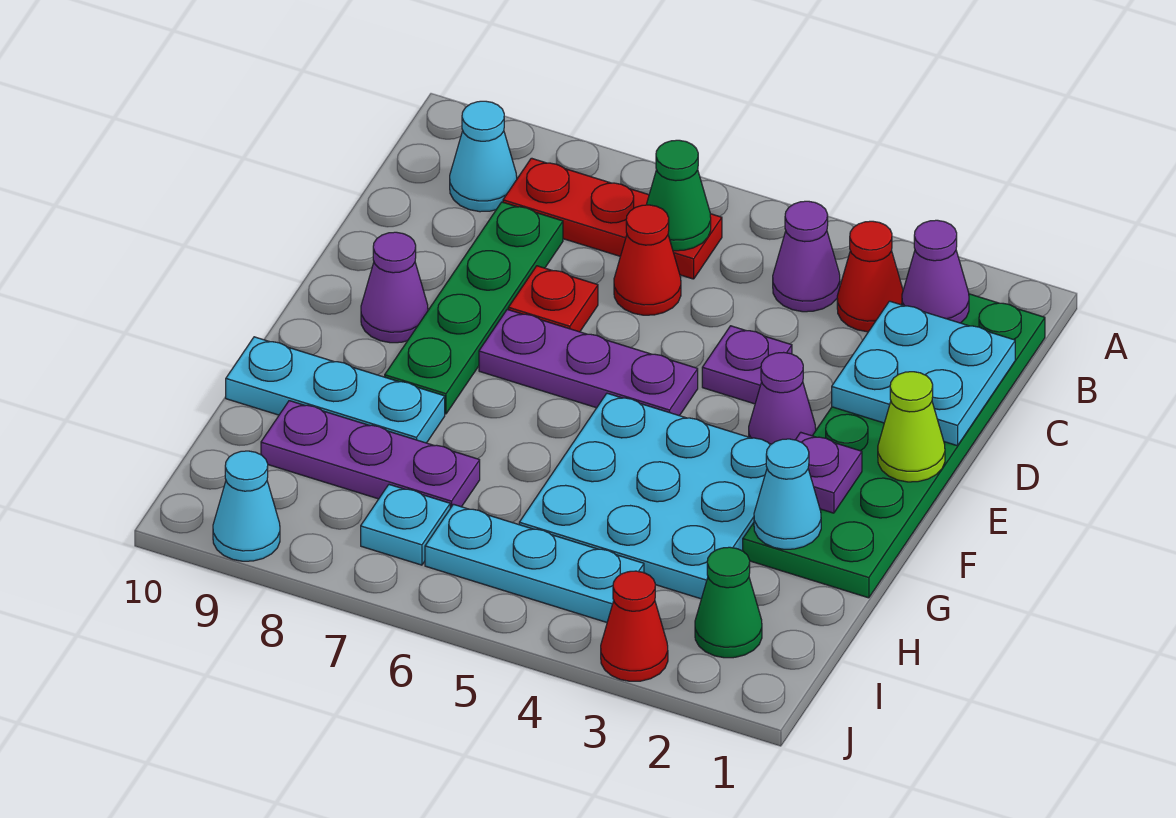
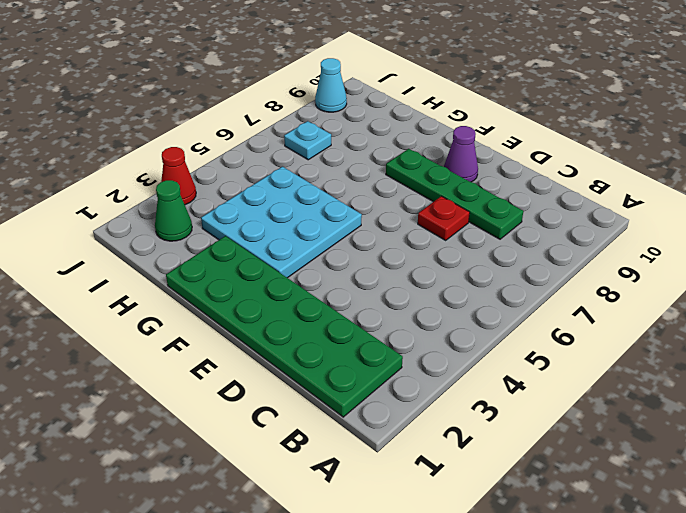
none -> red cone B3 level 1
none -> purple cone B4 level 1
none -> red plate B6:B8 level 1

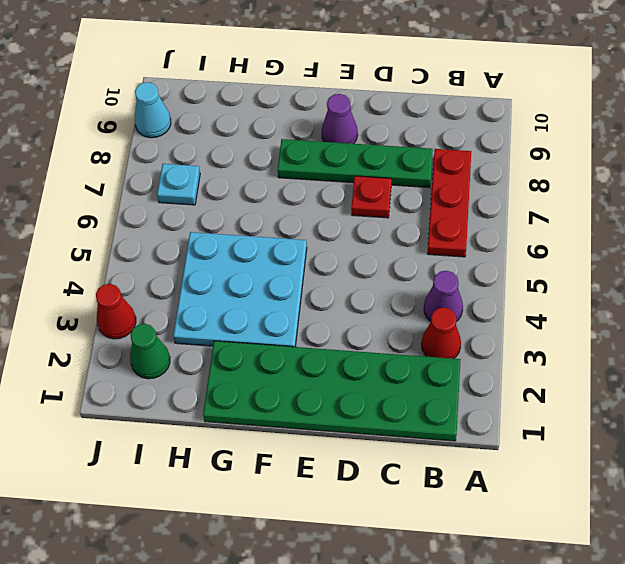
none -> cyan cone B9 level 1
none -> red cone C6 level 1
none -> purple plate D4 level 1

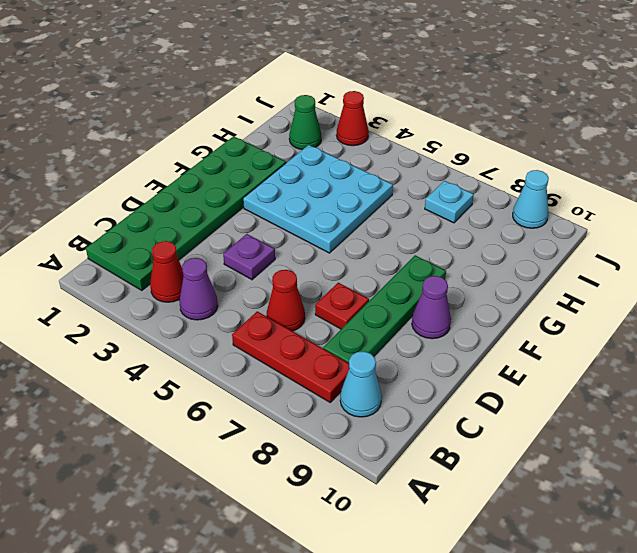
none -> purple cone E3 level 1
none -> purple plate E5:E7 level 1
none -> cyan plate G8:G10 level 1

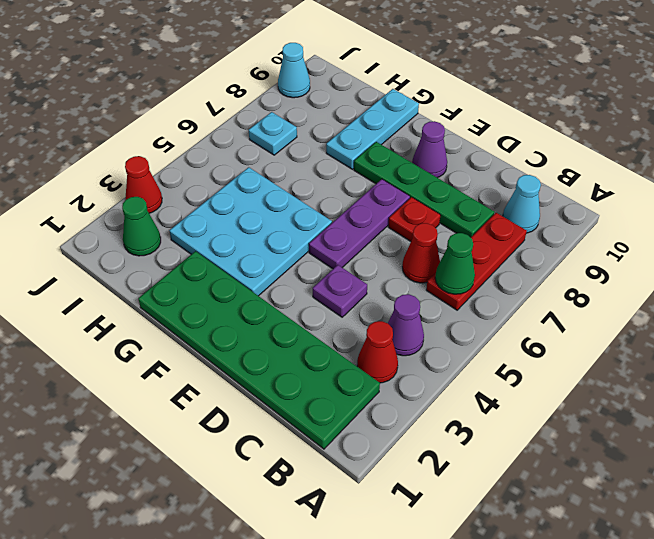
none -> purple cone E3 level 1
none -> purple plate H7:H9 level 1
none -> cyan plate I4:I6 level 1

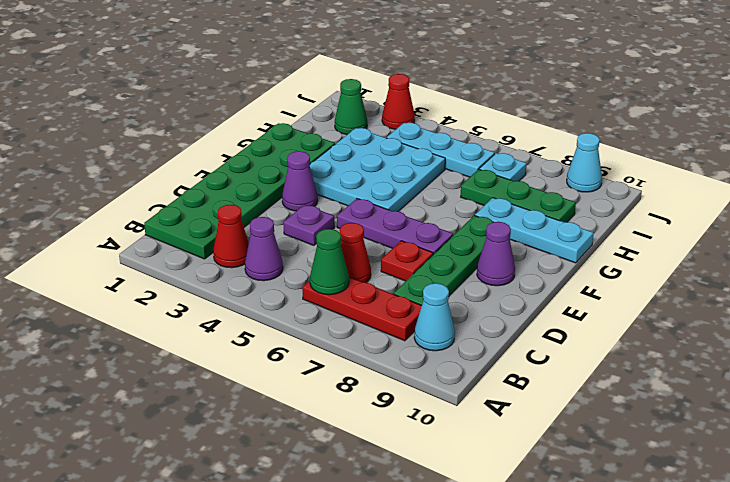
green plate H7:H9 level 1 -> purple plate H7:H9 level 1
none -> purple cone B2 level 2
none -> cyan plate C1:D2 level 2
none -> lime cone E1 level 2

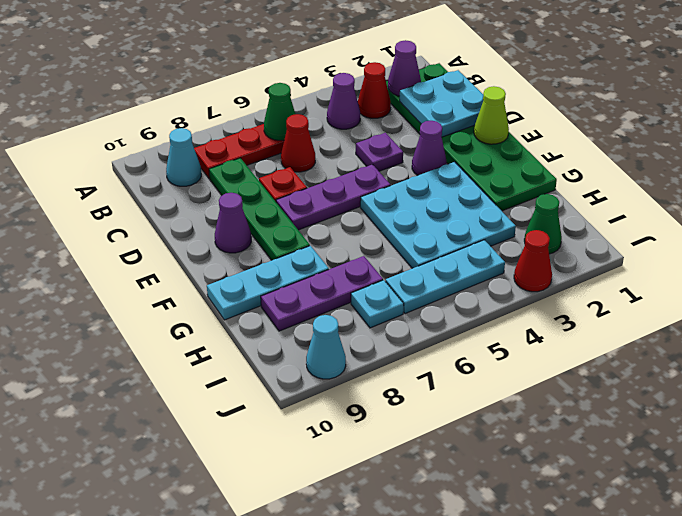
none -> purple plate F2 level 2
none -> cyan cone G2 level 2

